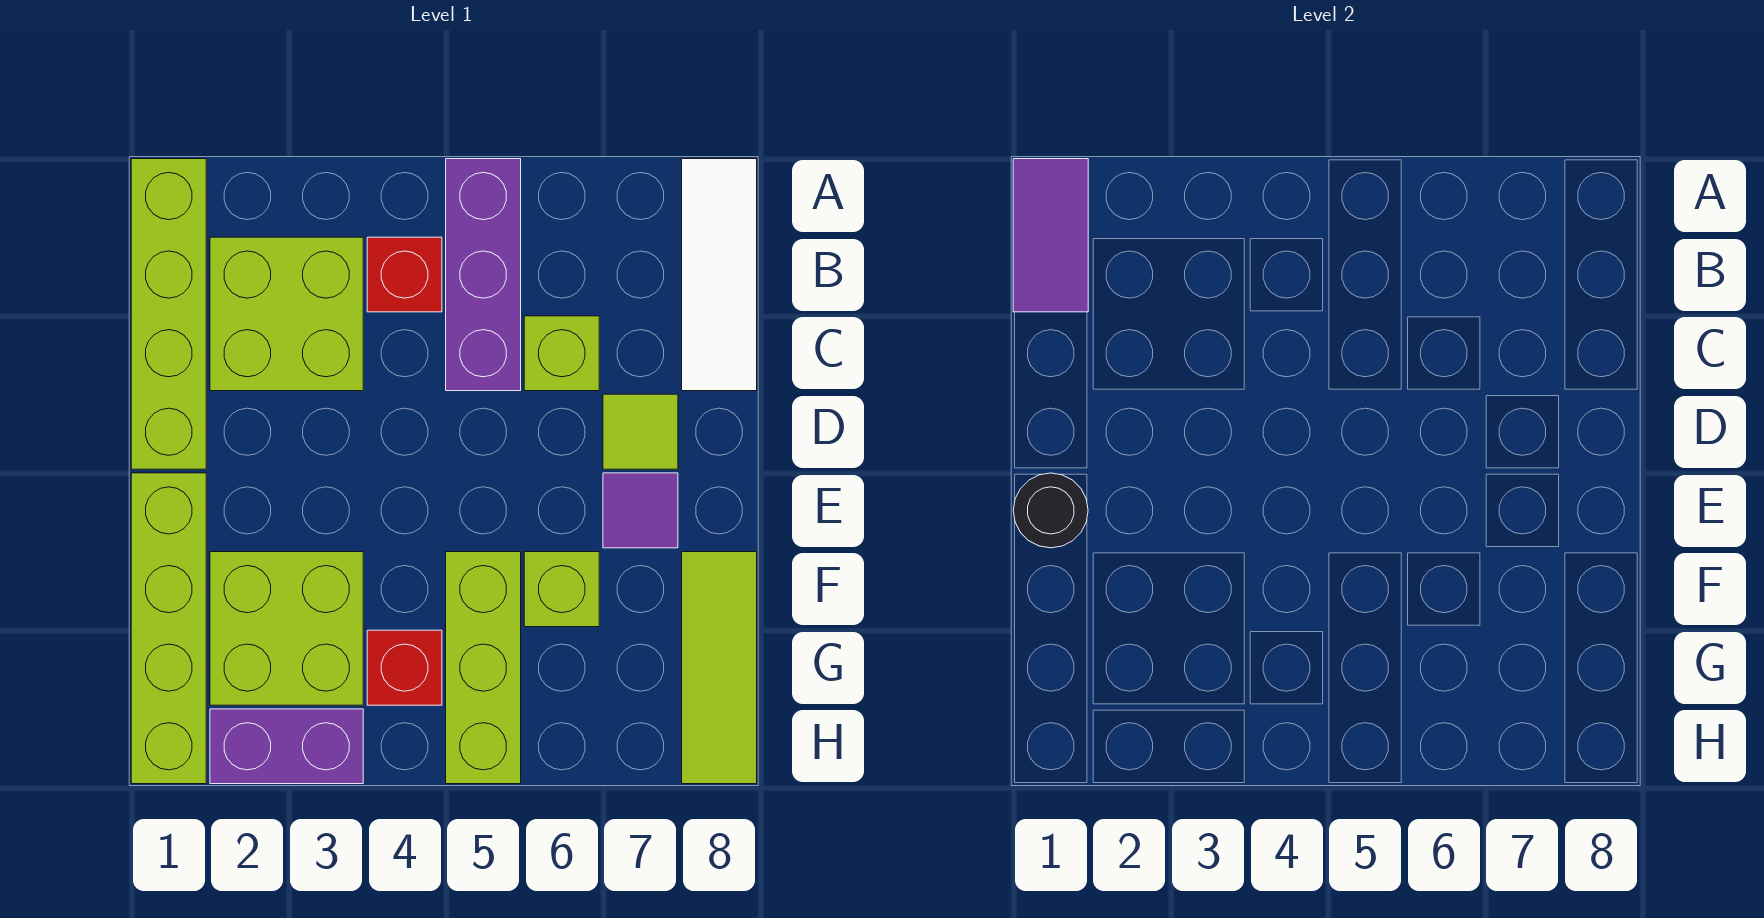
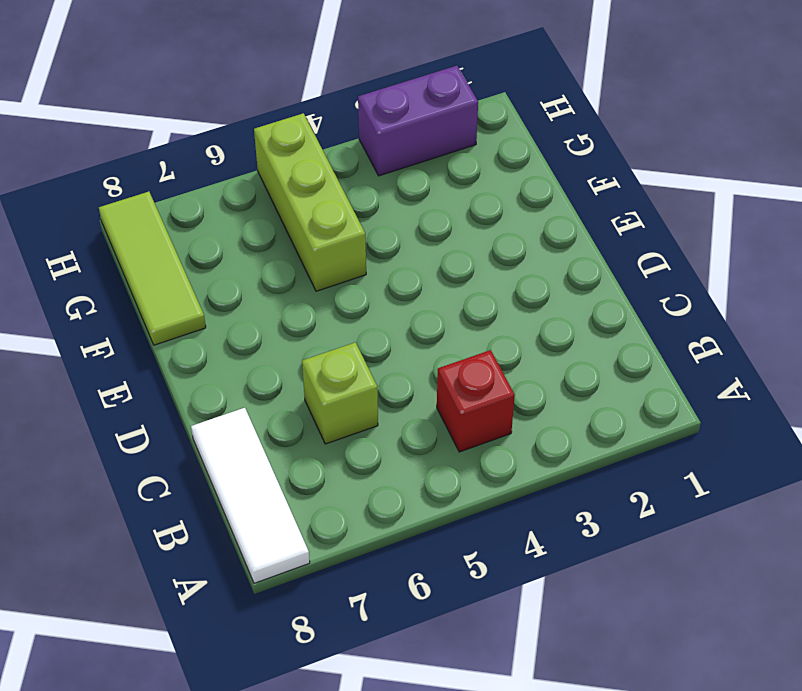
none -> lime brick A1:D1 level 1
none -> purple brick A5:C5 level 1
none -> lime brick B2:C3 level 1

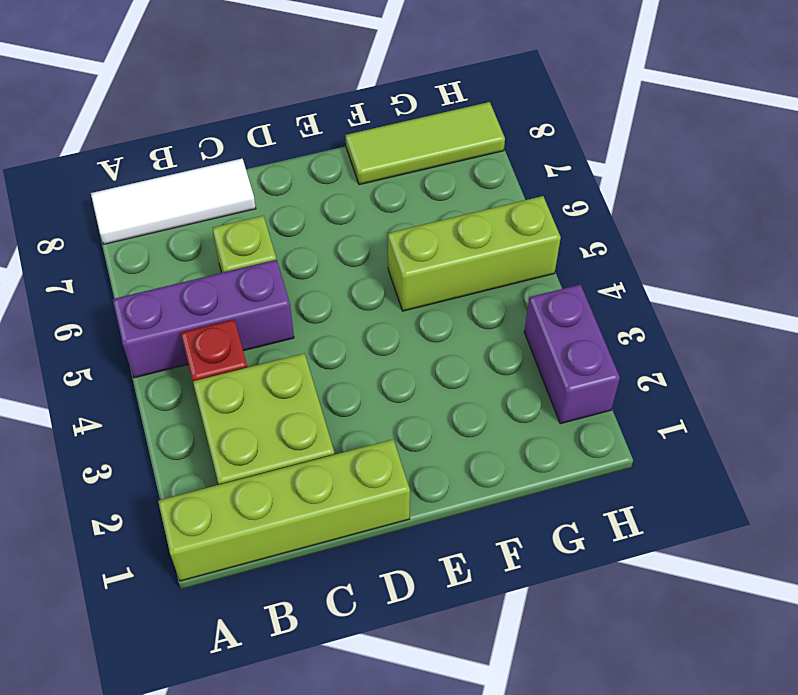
none -> lime tile D7 level 1
none -> lime brick E1:H1 level 1
none -> purple tile E7 level 1

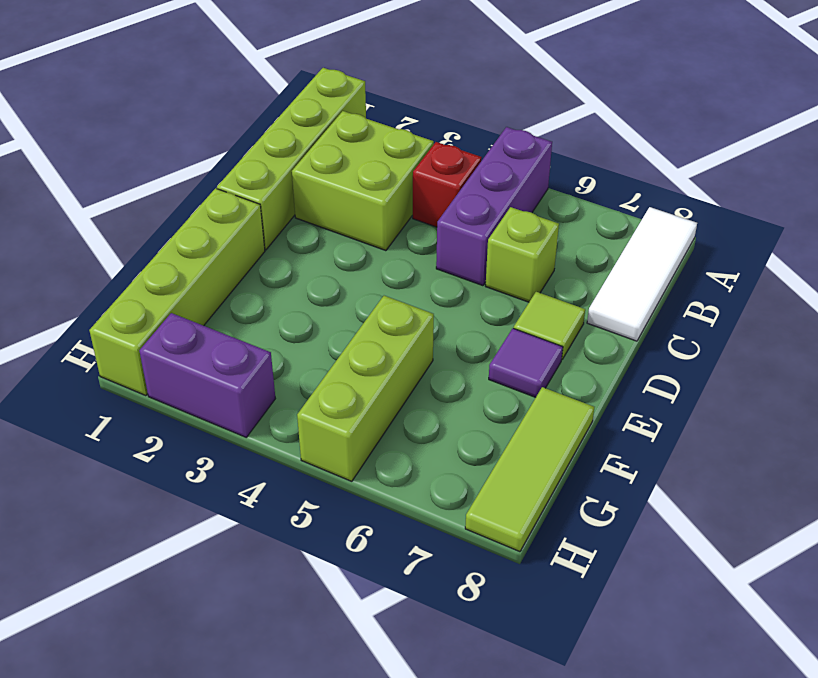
none -> lime brick F2:G3 level 1
none -> lime brick F6 level 1
none -> red brick G4 level 1

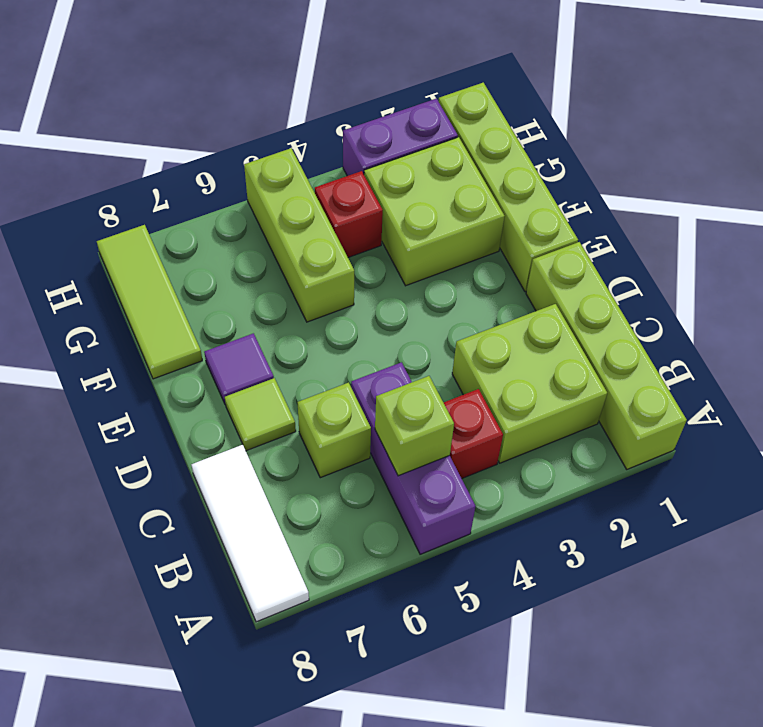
lime brick B5 level 2 -> lime brick F6 level 1
none -> purple tile A1:B1 level 2
none -> black round brick E1 level 2

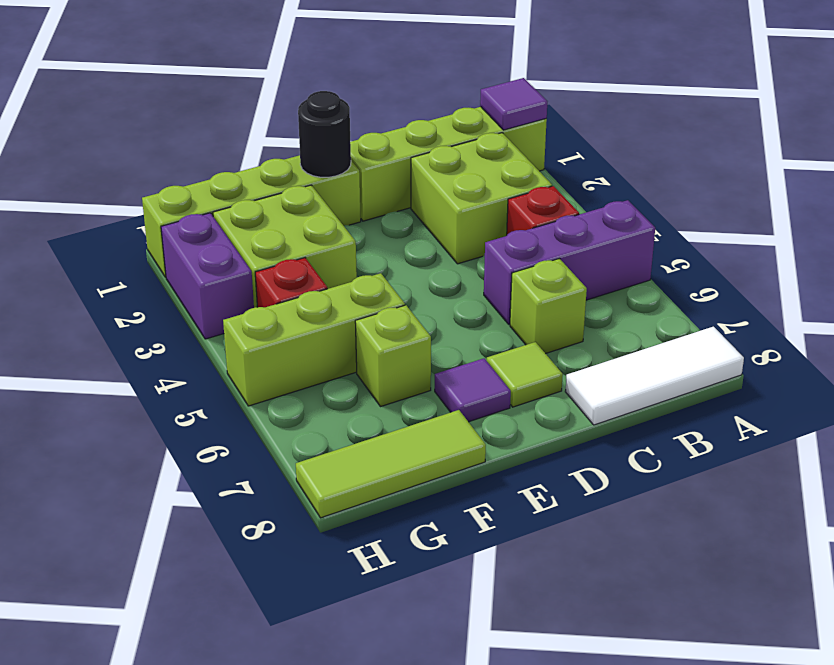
purple tile A1 level 2 -> purple tile A1:B1 level 2

